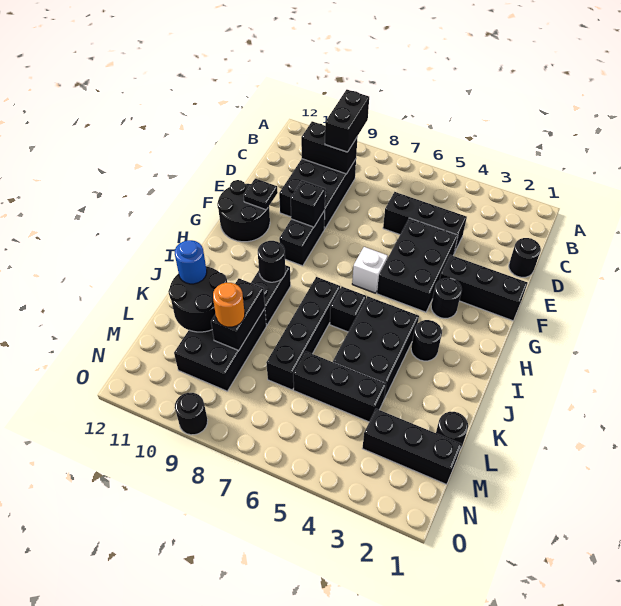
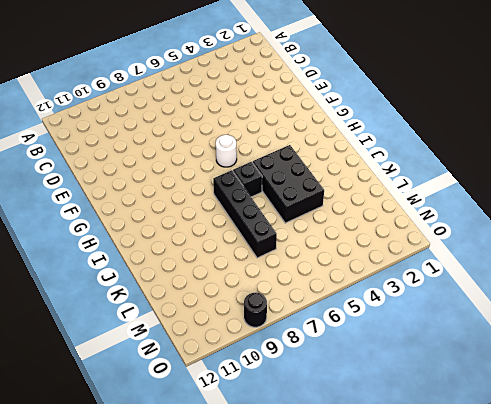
white round brick G6 level 1 -> white brick G6 level 1
none -> black brick C9:E10 level 1
none -> black round brick D1 level 1
none -> black brick D4:D6 level 1

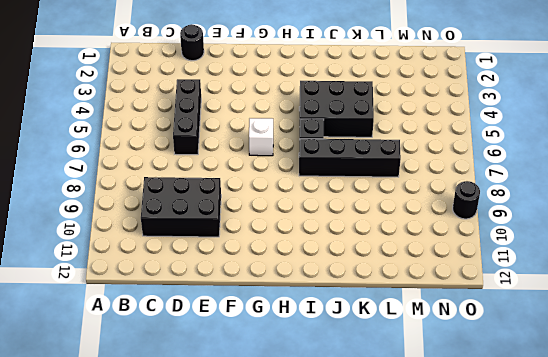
none -> black brick E4:G5 level 1
none -> black brick F1:F3 level 1
none -> black brick F9:G9 level 1

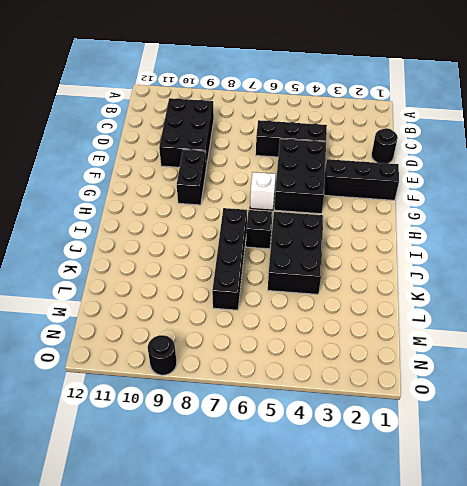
none -> black round brick F11:G12 level 1
none -> black round brick G3 level 1
none -> black round brick I3 level 1

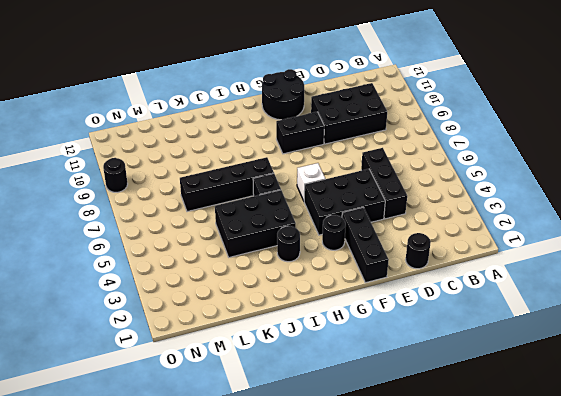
none -> black brick I9:J9 level 1
none -> black brick K9:M10 level 1
none -> black round brick L1 level 1

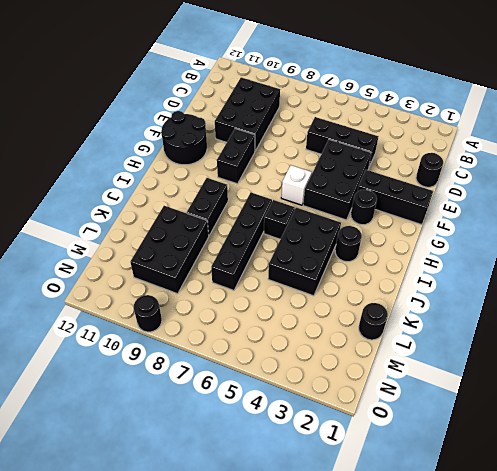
none -> black brick L4:L6 level 1
none -> black brick M1:M3 level 1
none -> black brick C9:C10 level 2

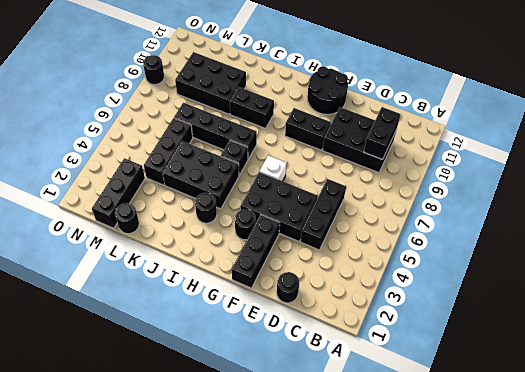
none -> black brick F9 level 2
none -> black plate F11 level 2
none -> black round brick I9 level 2

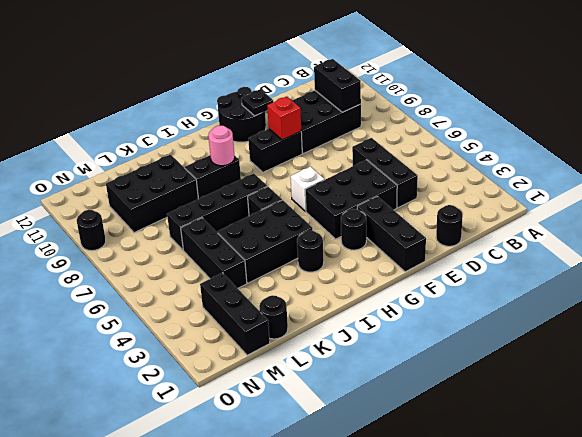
red brick F9 level 2 -> black brick F9 level 2
pink round brick I9 level 2 -> black round brick I9 level 2
none -> black brick K9:L9 level 2
none -> black round brick K10:L11 level 2
none -> black brick B9:C9 level 3

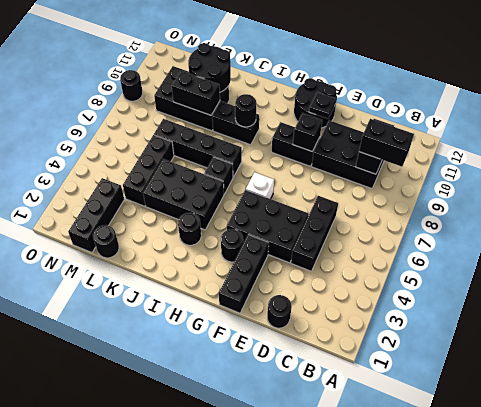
none -> blue round brick K11 level 3
none -> orange round brick L9 level 3

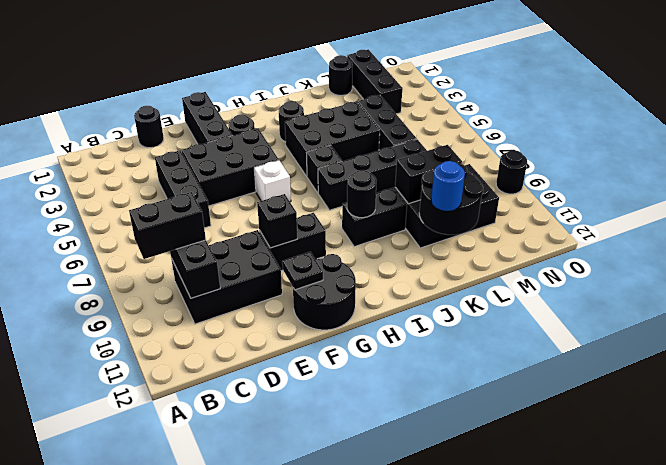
none -> orange round brick L9 level 3

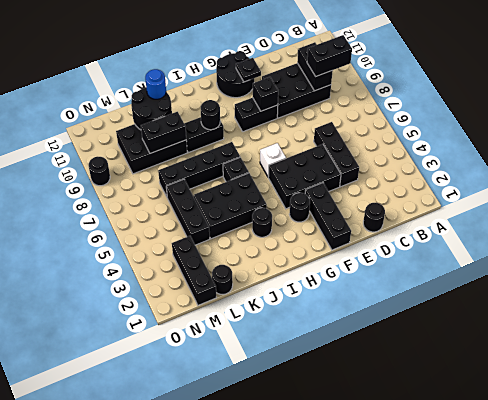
none -> orange round brick L9 level 3

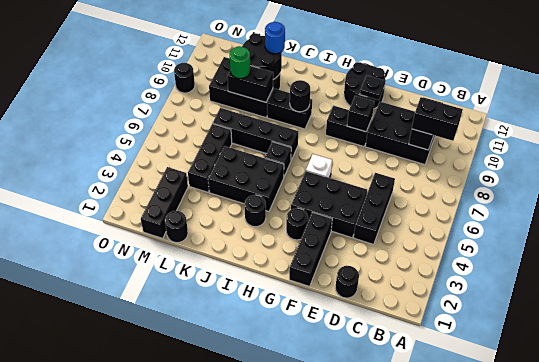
green round brick L9 level 3 -> orange round brick L9 level 3

